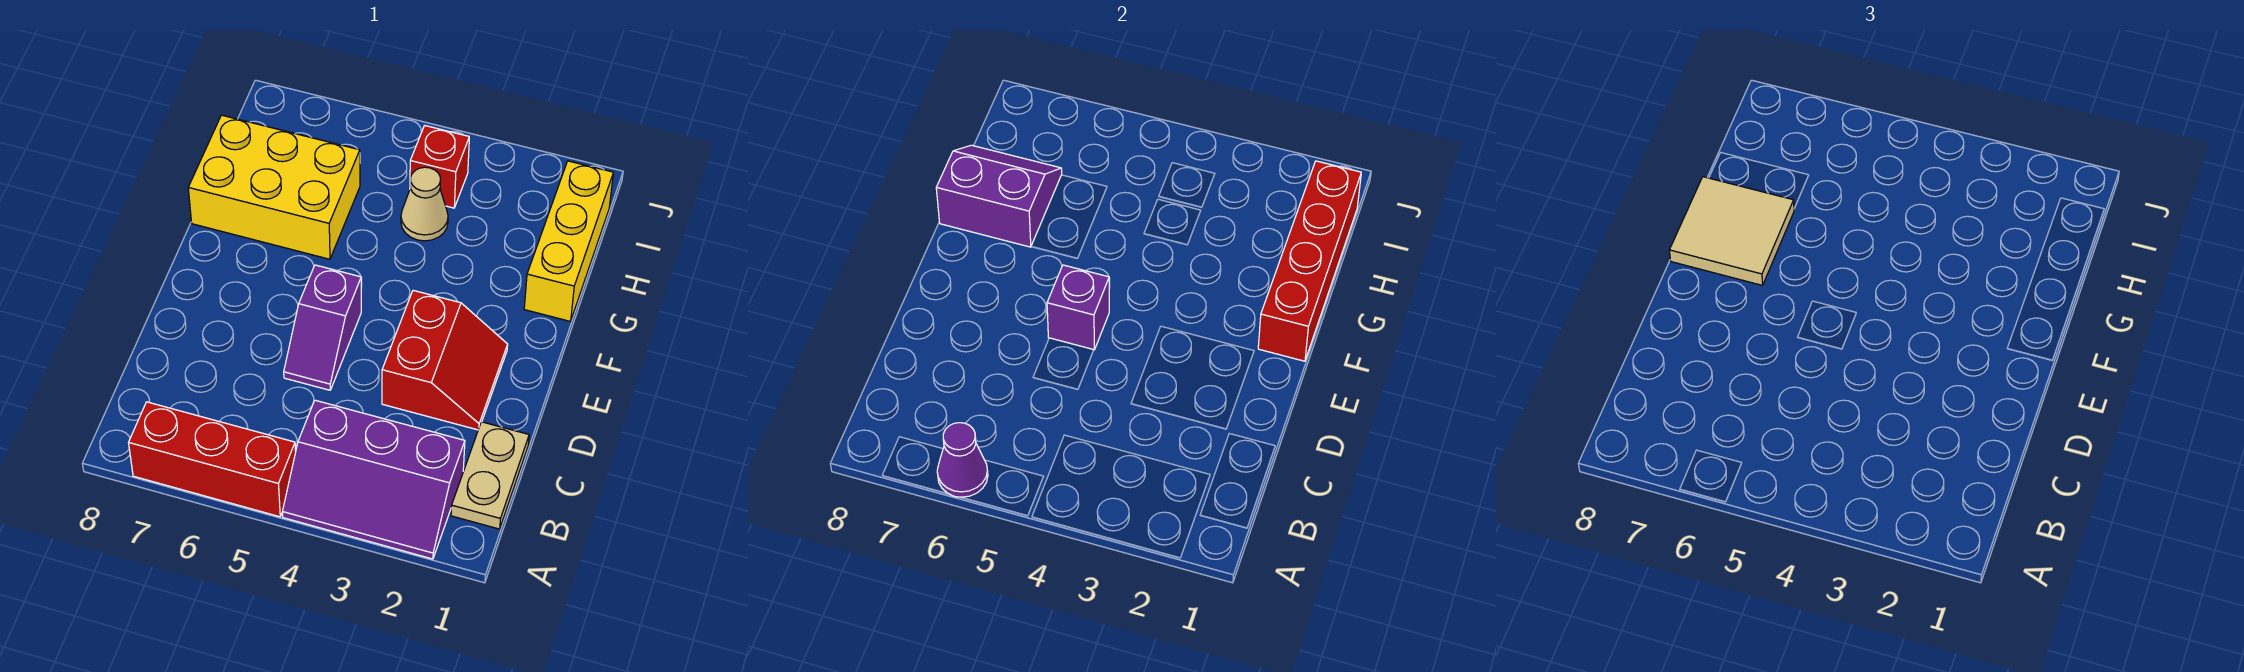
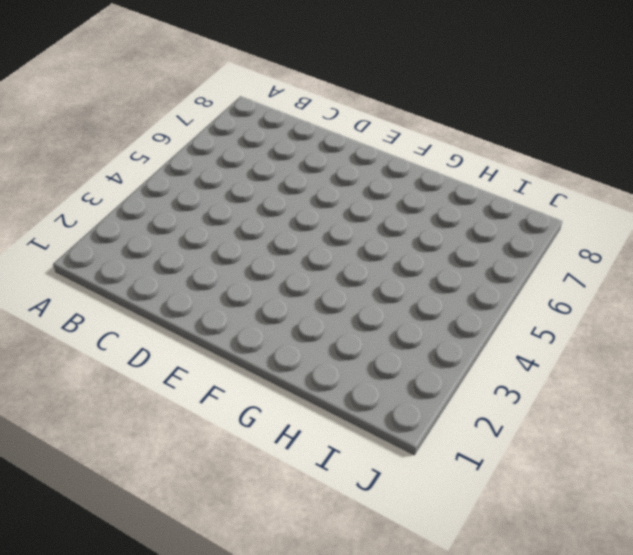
none -> purple slope A2:B4 level 1 top B
none -> red brick A5:A7 level 1
none -> tan plate B1:C1 level 1

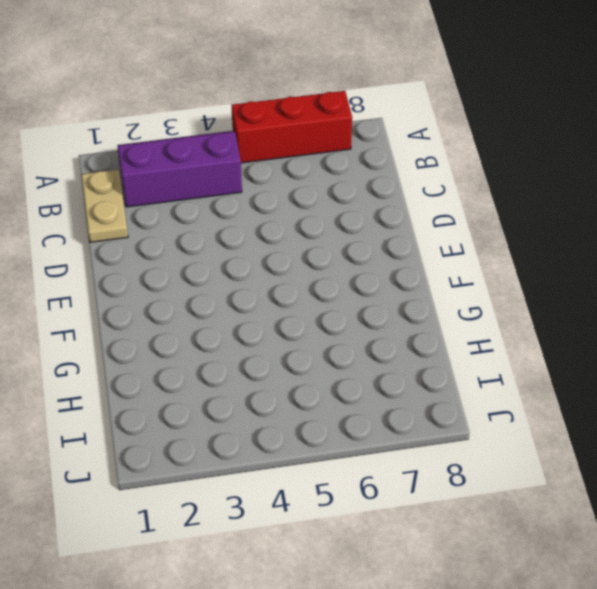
none -> red slope D2:E3 level 1 top 3
none -> purple slope D5:E5 level 1 top E
none -> yellow brick G1:I1 level 1

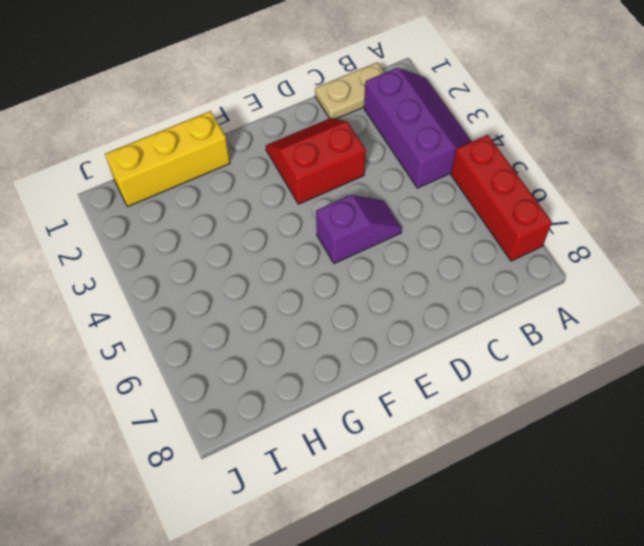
none -> yellow brick G6:H8 level 1
none -> tan cone H4 level 1
none -> red brick I4 level 1

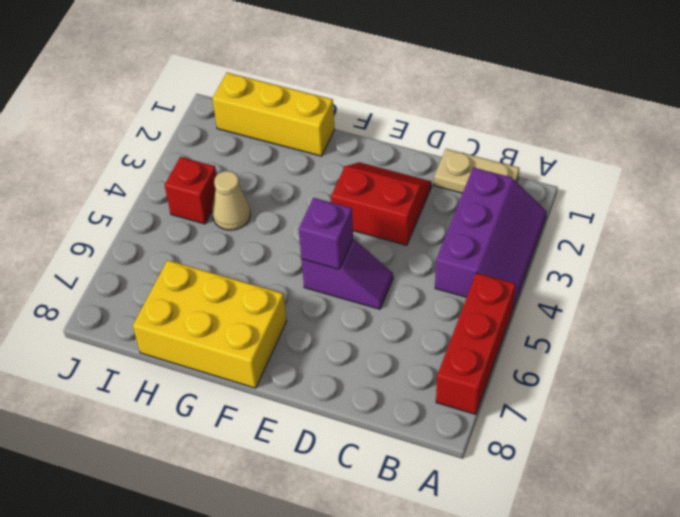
yellow brick F7:H8 level 1 -> yellow brick G6:H8 level 1
none -> purple cone A6 level 2
none -> red brick F1:I1 level 2
none -> purple slope G7:H8 level 2 top G

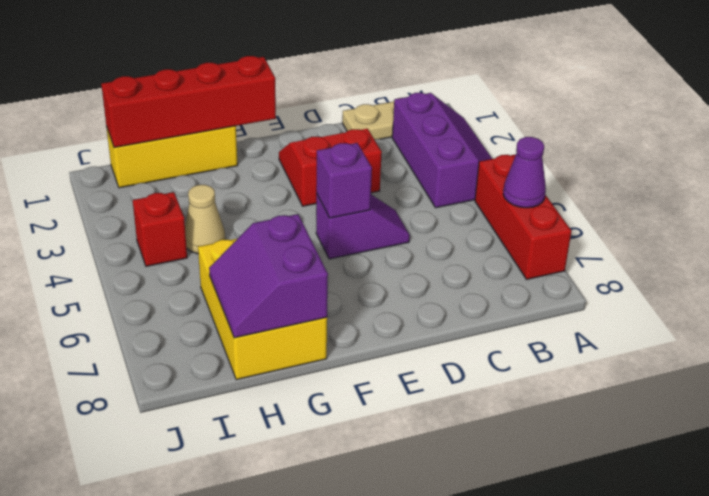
none -> tan tile F7:G8 level 3

